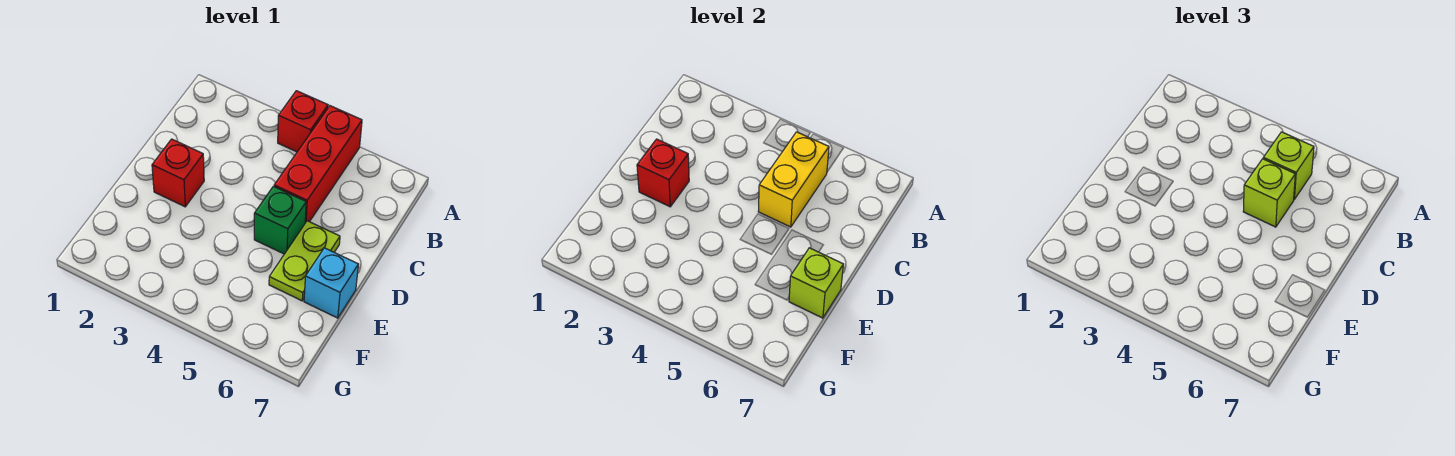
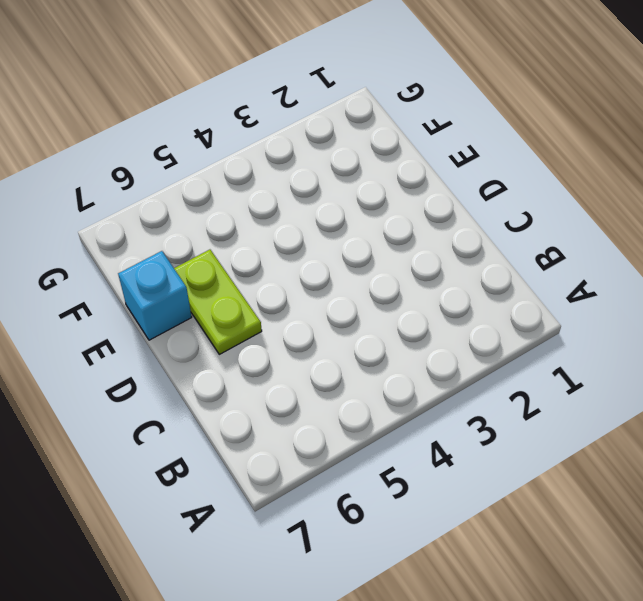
none -> red brick A4 level 1
none -> red brick A5:C5 level 1

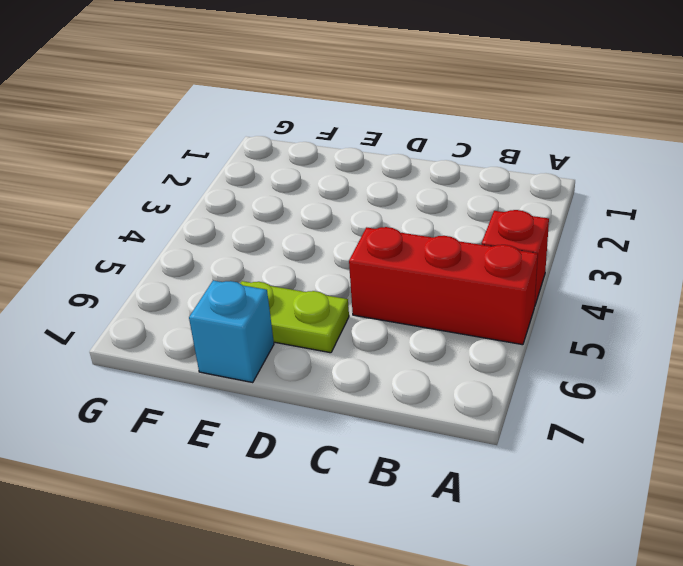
none -> red brick D2 level 1
none -> green brick D5 level 1

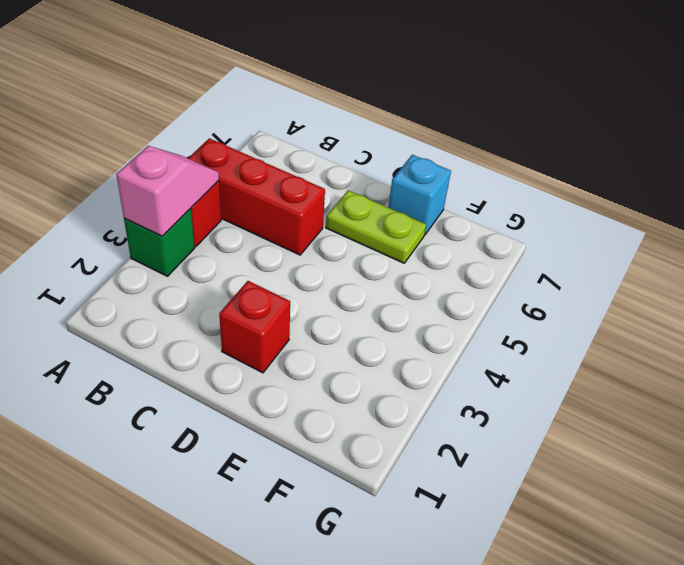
green brick A3 level 1 -> green brick D5 level 1
pink slope A3:A4 level 2 top 3 -> none
none -> yellow brick B5:C5 level 2
none -> red brick D2 level 2

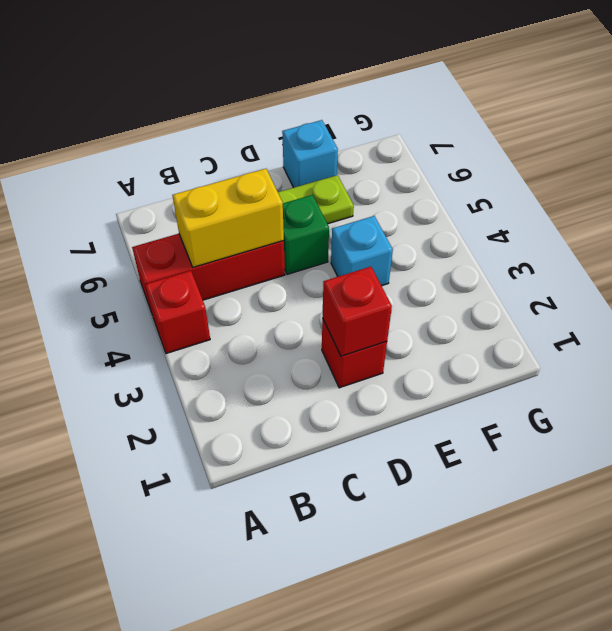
cyan brick E4 level 1 -> none
none -> lime brick E7 level 2
none -> lime brick B5 level 3

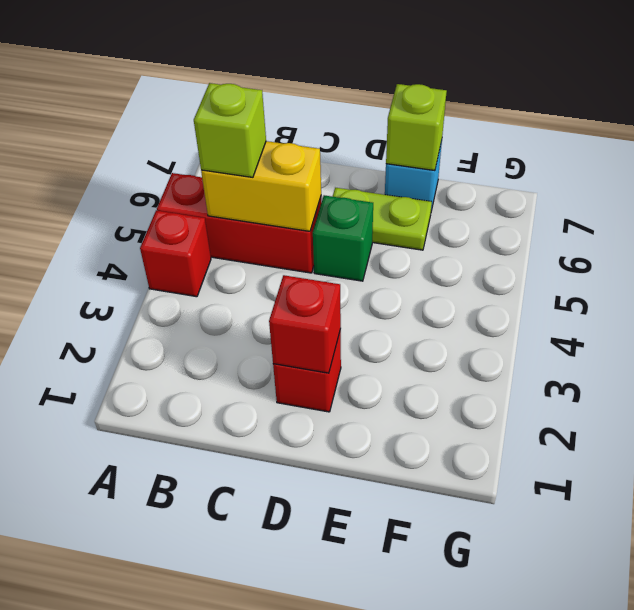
none -> lime brick C5 level 3

